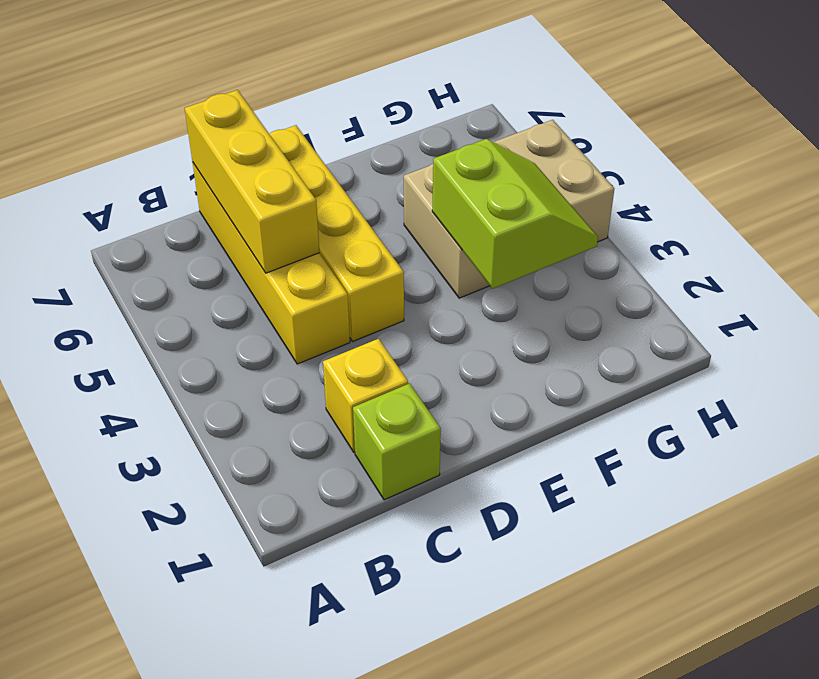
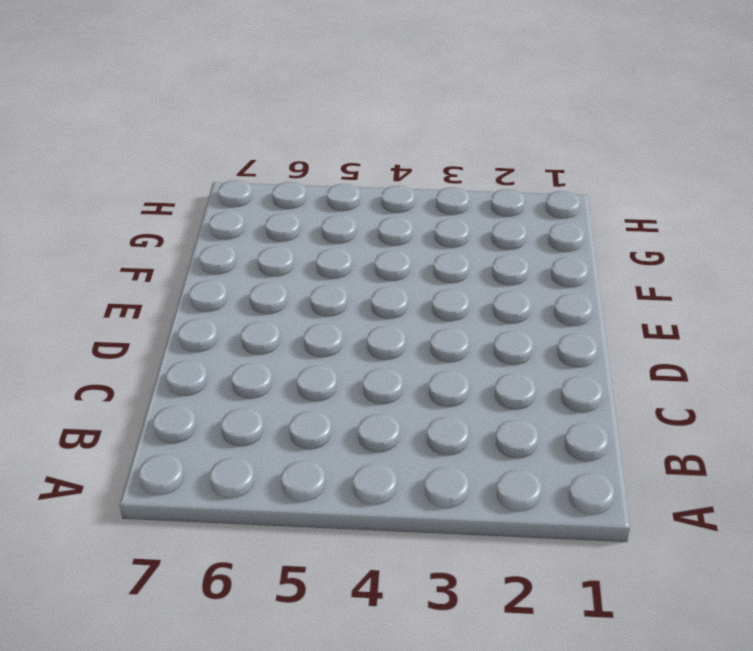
none -> lime brick C1 level 1
none -> yellow brick C2 level 1

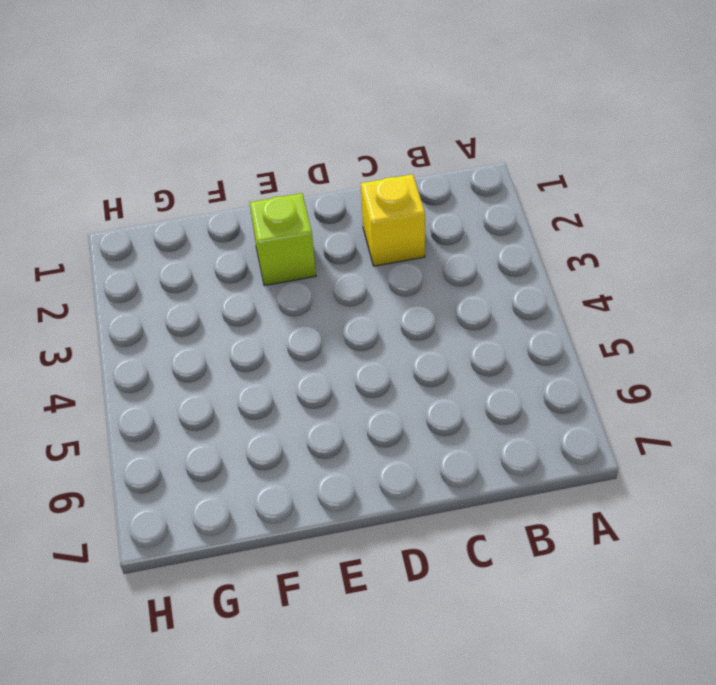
lime brick E2 level 1 -> lime brick C1 level 1
none -> yellow brick C4:C7 level 1
none -> yellow brick D4:D7 level 1

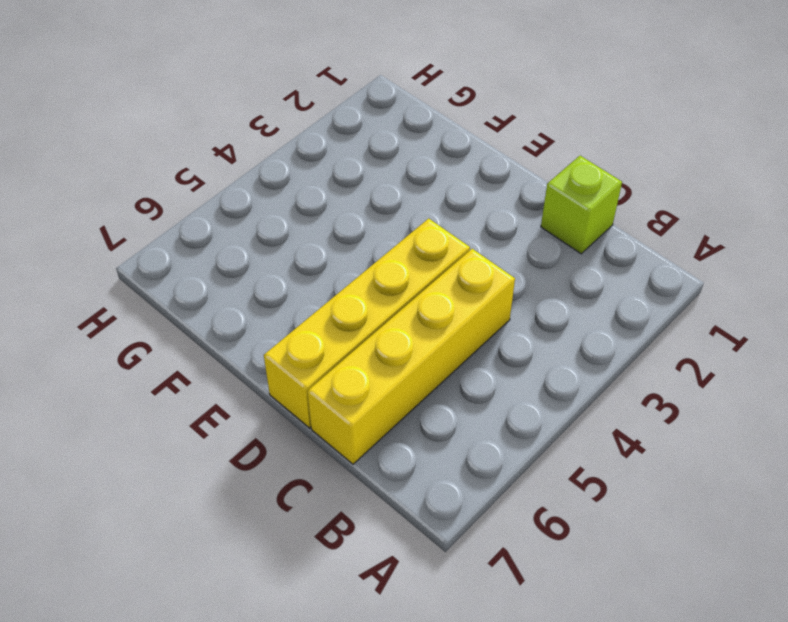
none -> yellow brick C2 level 1
none -> tan brick F4:H5 level 1

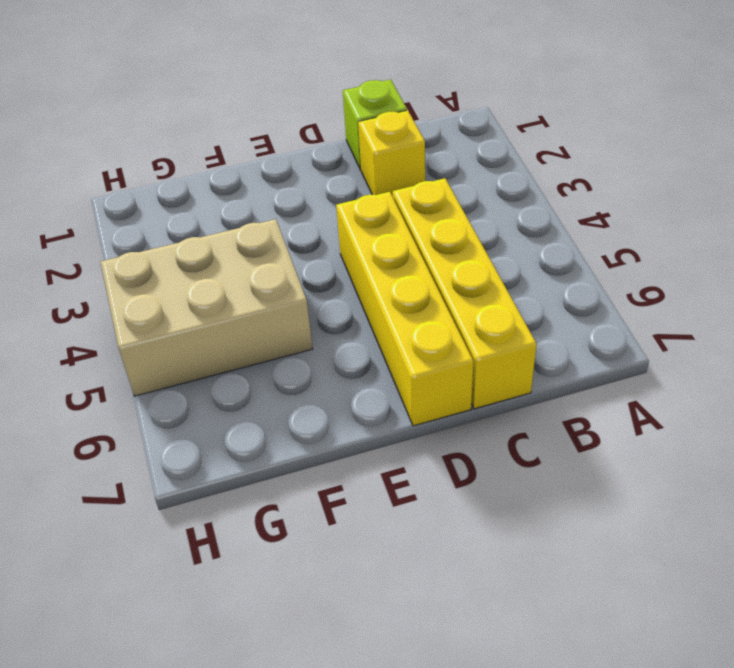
none -> yellow brick C5:C7 level 2
none -> lime slope F3:G4 level 2 top F

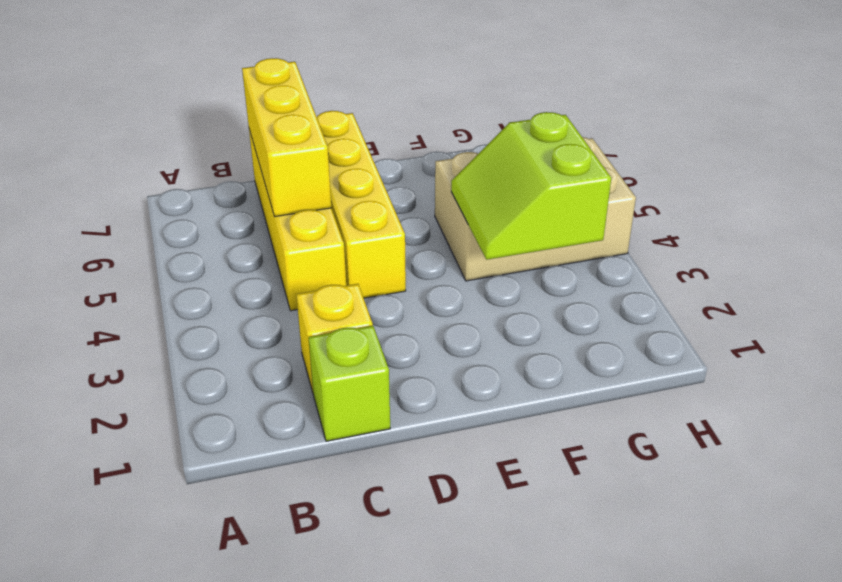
lime slope F3:G4 level 2 top G -> lime slope F3:G4 level 2 top F

